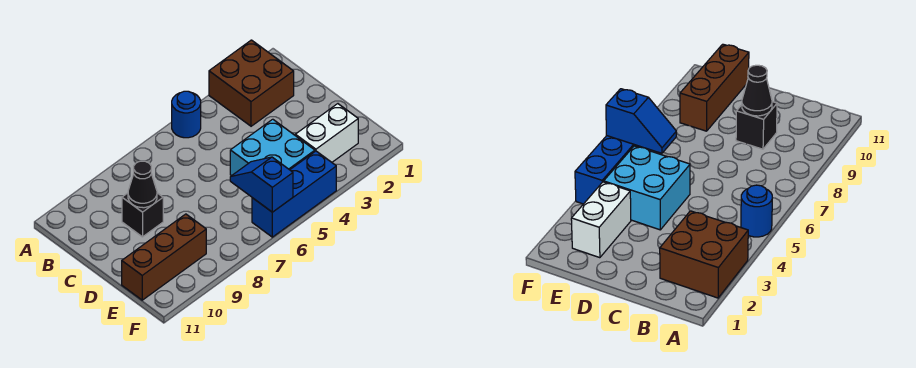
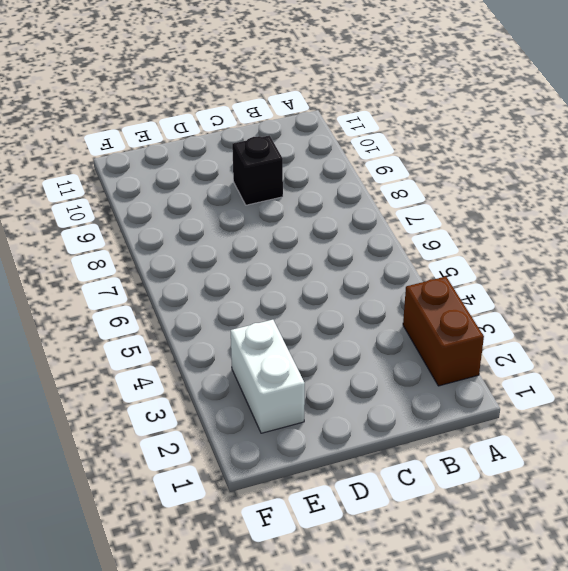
brown brick A2:A3 level 1 -> brown brick A2:B3 level 1
none -> blue round brick A5 level 1
none -> cyan brick D4:E5 level 1

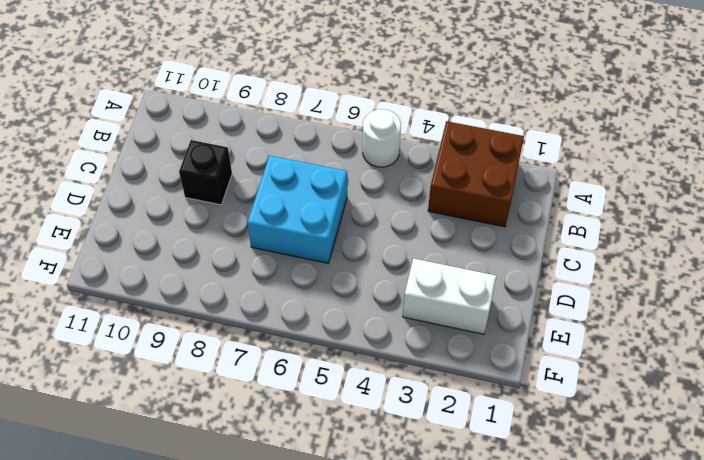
white round brick A5 level 1 -> blue round brick A5 level 1
cyan brick C6:D7 level 1 -> cyan brick D4:E5 level 1
none -> brown brick E9:E11 level 1
none -> blue brick F4:F6 level 1

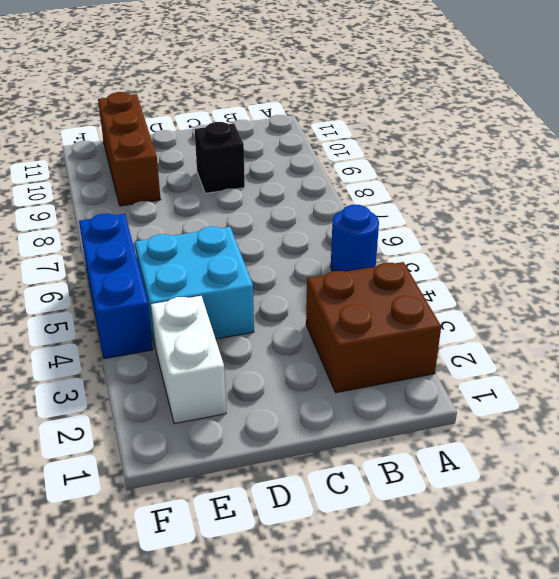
none -> black cone C9 level 2
none -> blue slope E6:F6 level 2 top F

